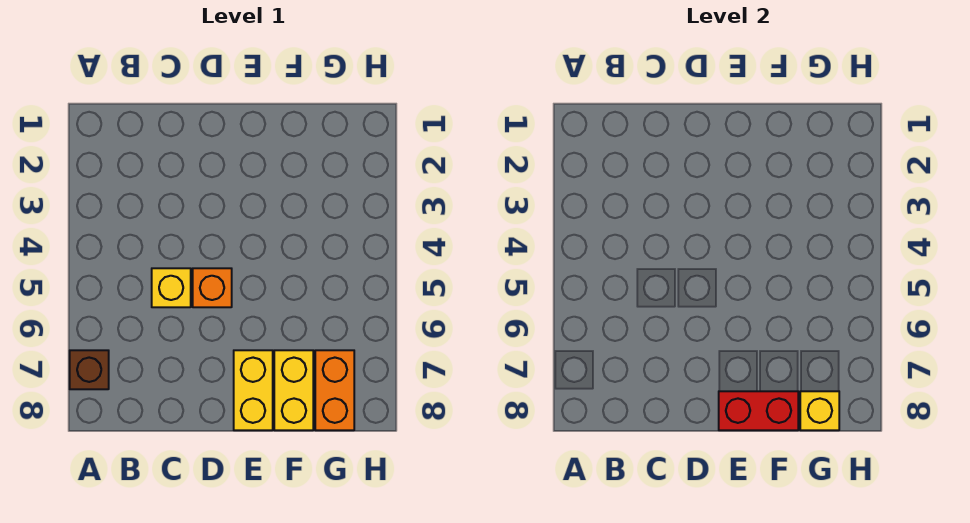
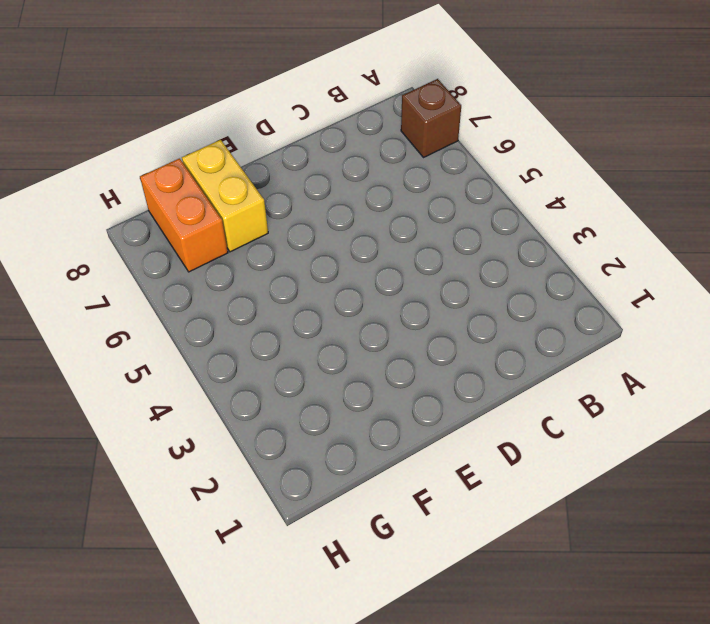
none -> yellow brick C5 level 1
none -> orange brick D5 level 1

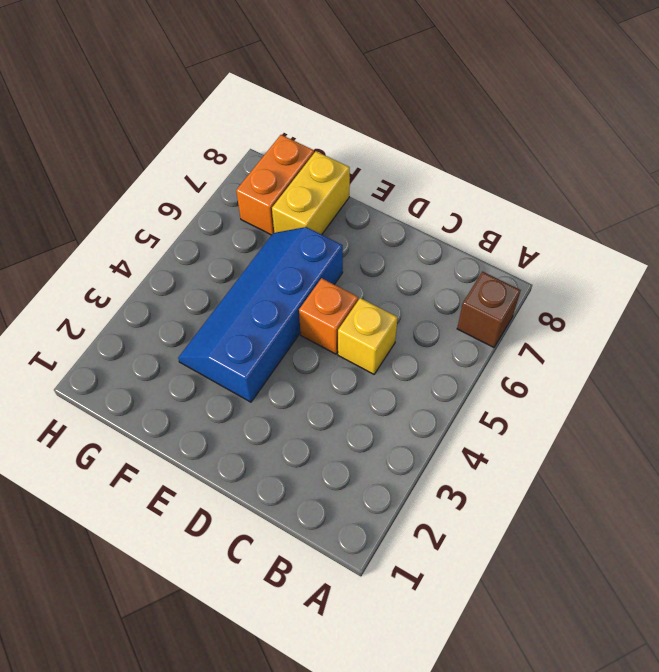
blue slope E3:F6 level 1 top E -> none
none -> yellow brick E7:E8 level 1
none -> red brick E8:F8 level 2

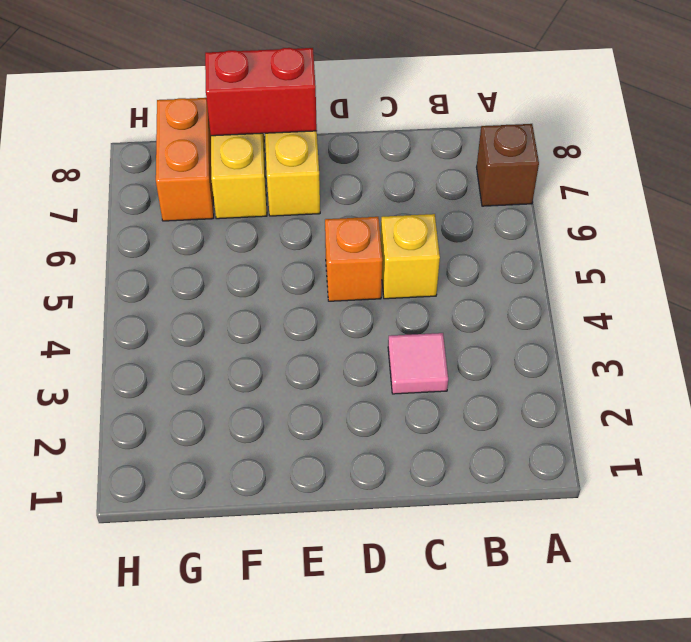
pink tile C3 level 1 -> none
none -> yellow brick G8 level 2

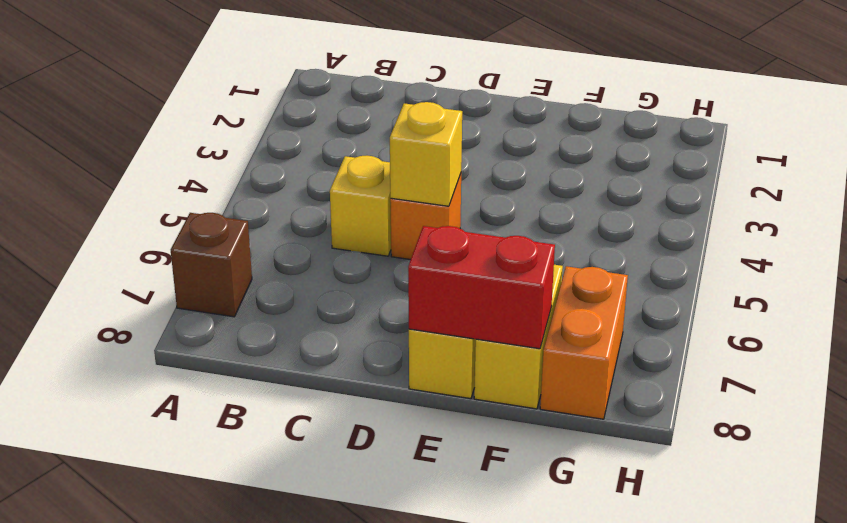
yellow brick D5 level 2 -> yellow brick G8 level 2

